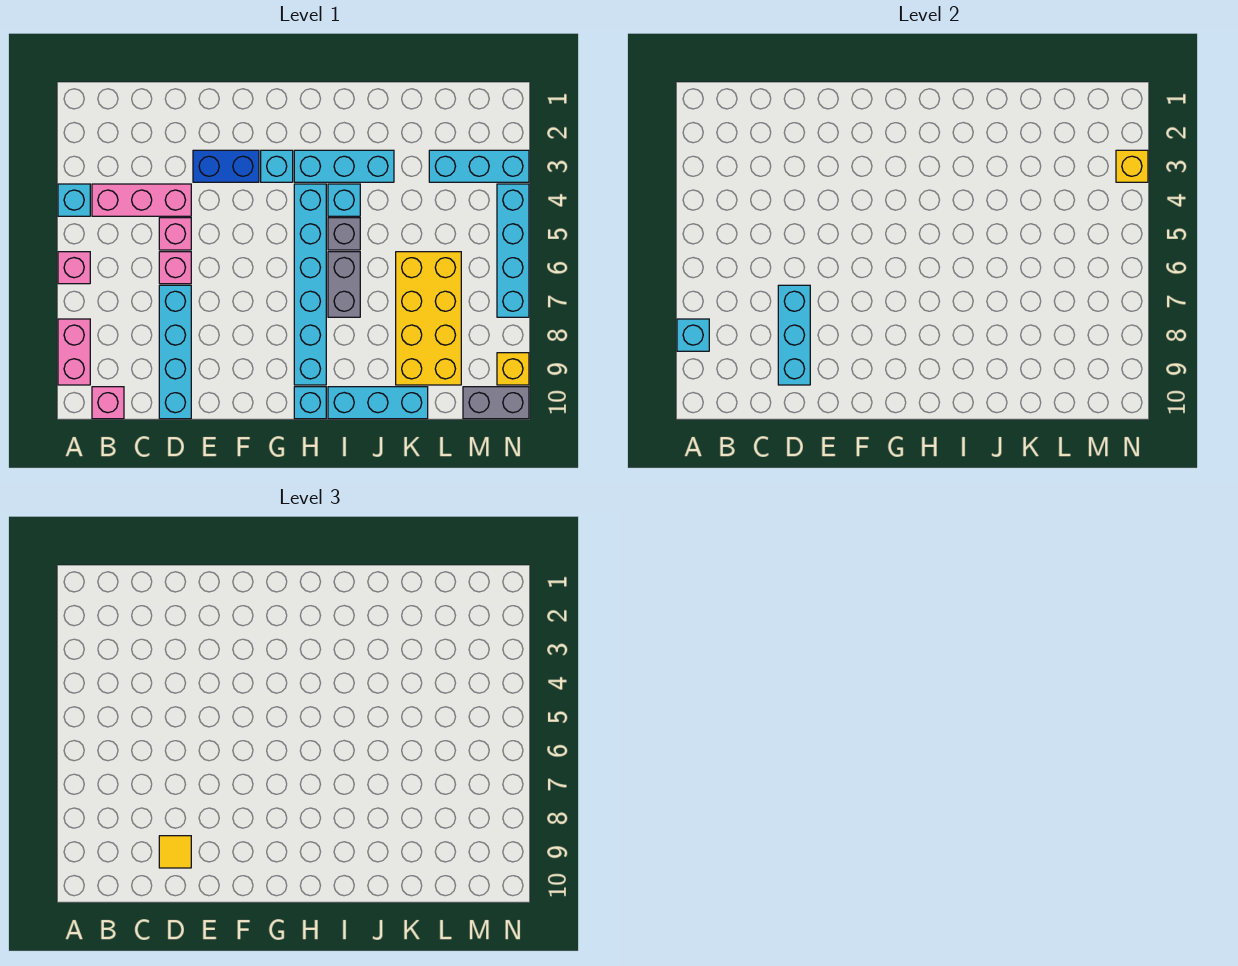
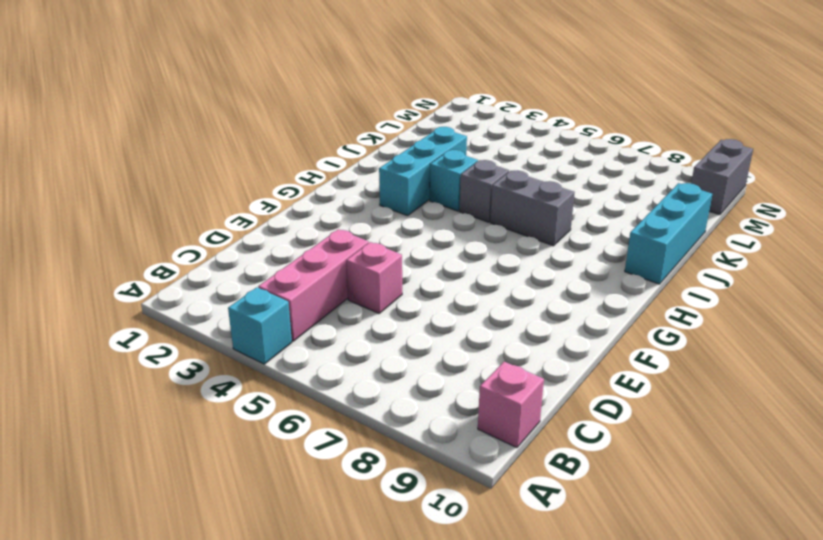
none -> pink brick A6 level 1
none -> pink brick A8:A9 level 1
none -> pink brick D6 level 1

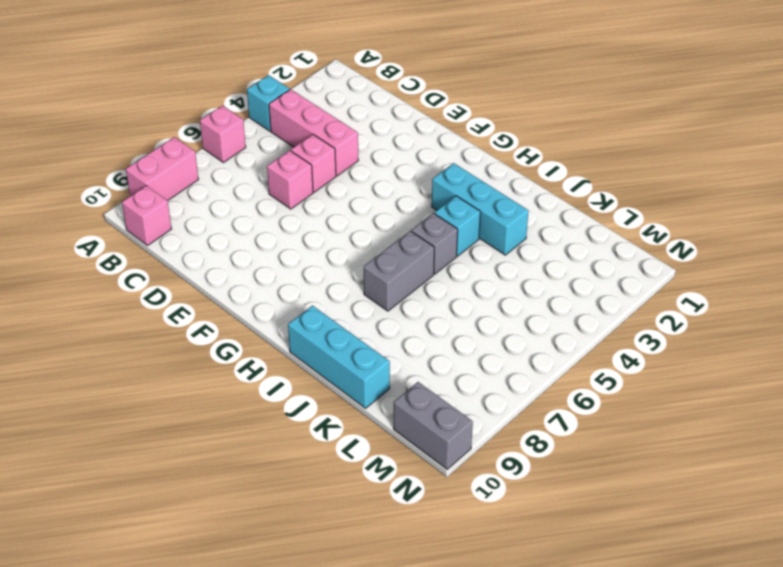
none -> cyan brick D7:D10 level 1
none -> blue brick E3:F3 level 1
none -> cyan brick G3 level 1

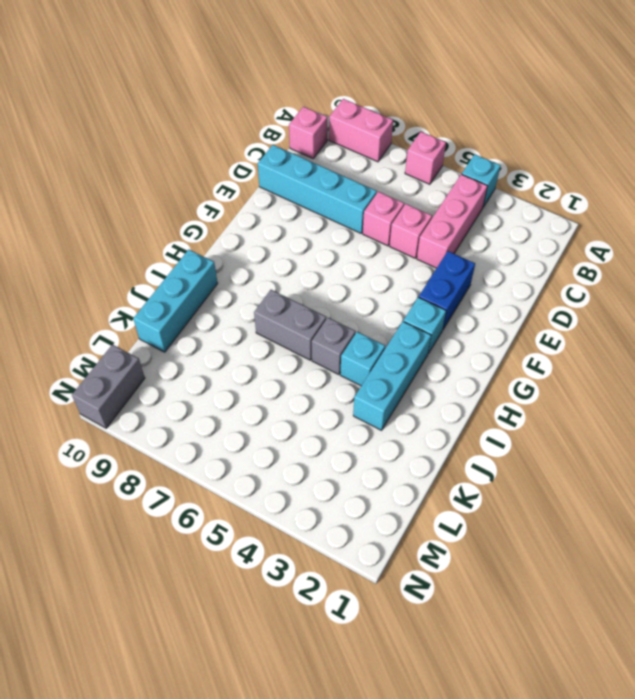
none -> cyan brick H4:H9 level 1
none -> cyan brick H10 level 1
none -> yellow brick K6:L9 level 1

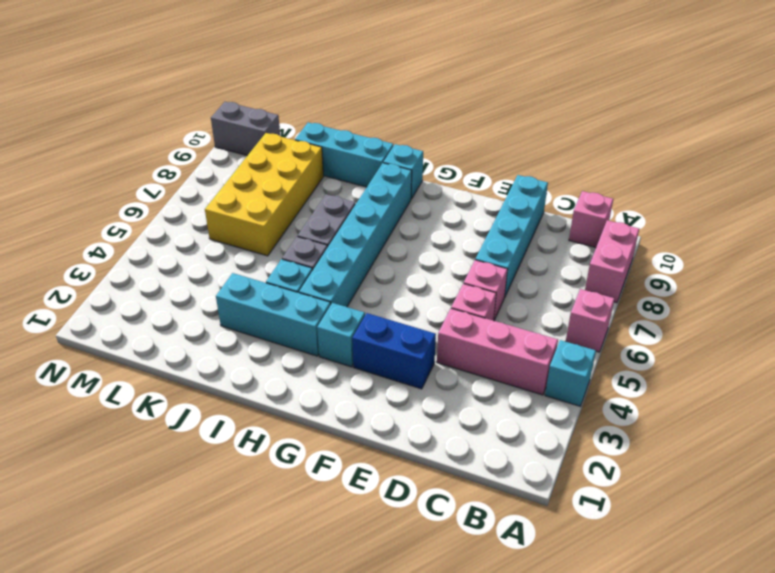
none -> cyan brick L3:N3 level 1
none -> cyan brick N4:N7 level 1
none -> yellow brick N9 level 1

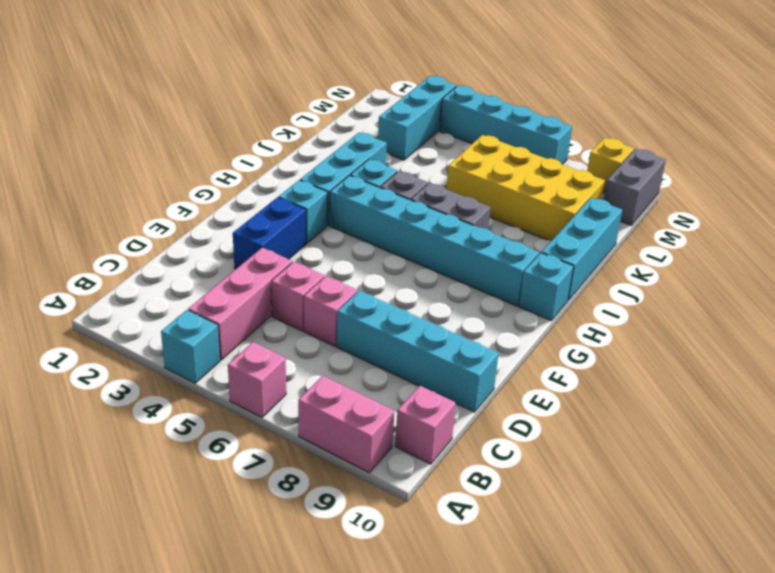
none -> cyan brick A8 level 2
none -> cyan brick D7:D9 level 2
none -> yellow brick N3 level 2

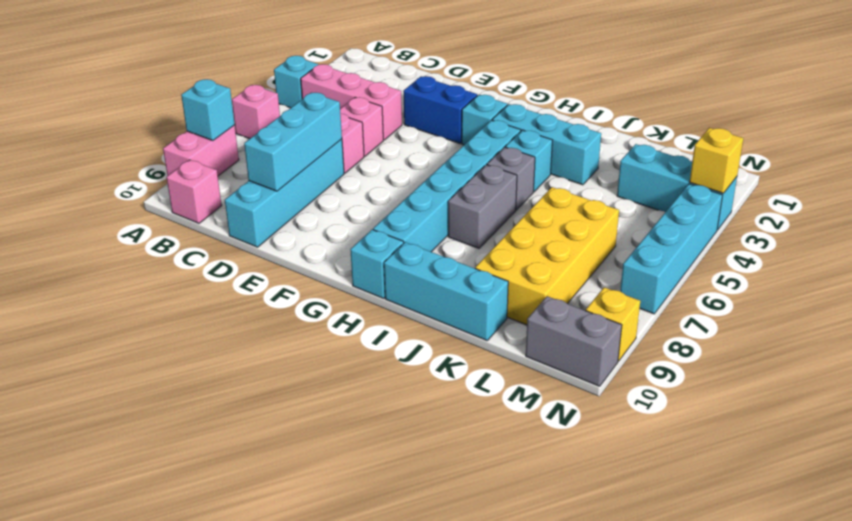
none -> yellow tile D9 level 3

